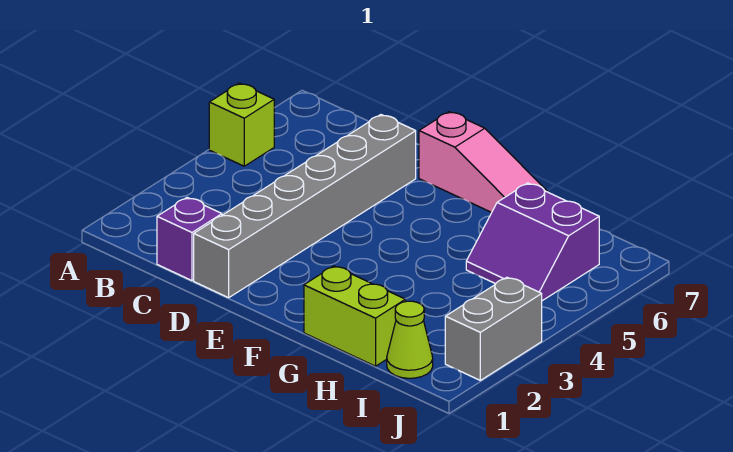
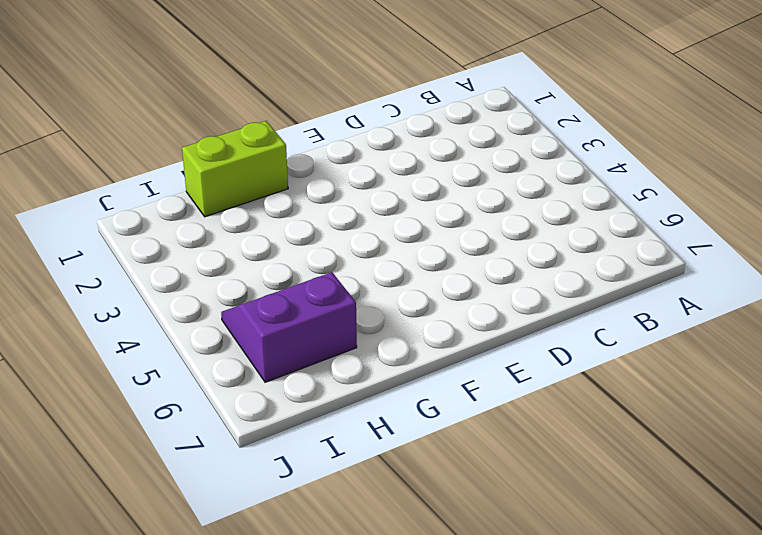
none -> lime brick A5 level 1
none -> purple brick C1 level 1

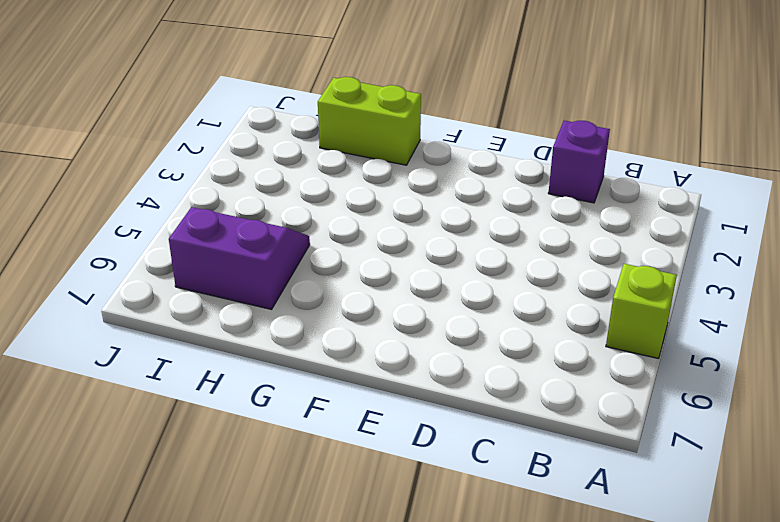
none -> grey brick D1:D6 level 1
none -> pink slope E7:G7 level 1 top E

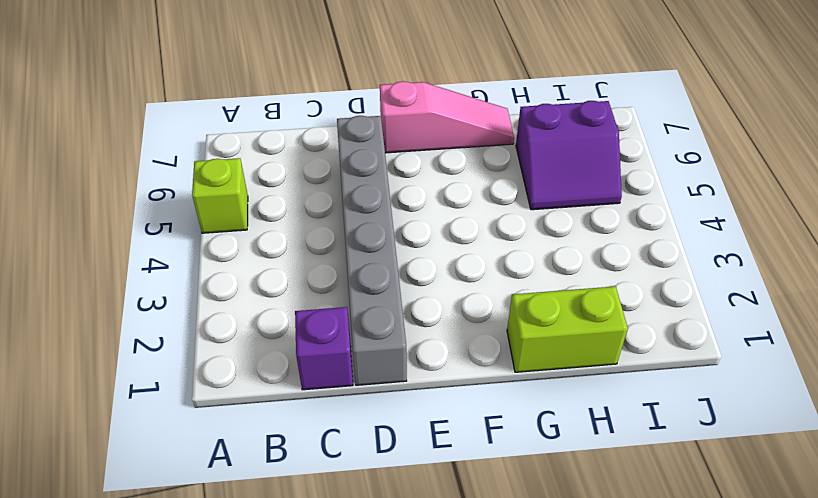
none -> lime cone I1 level 1
none -> grey brick J2:J3 level 1

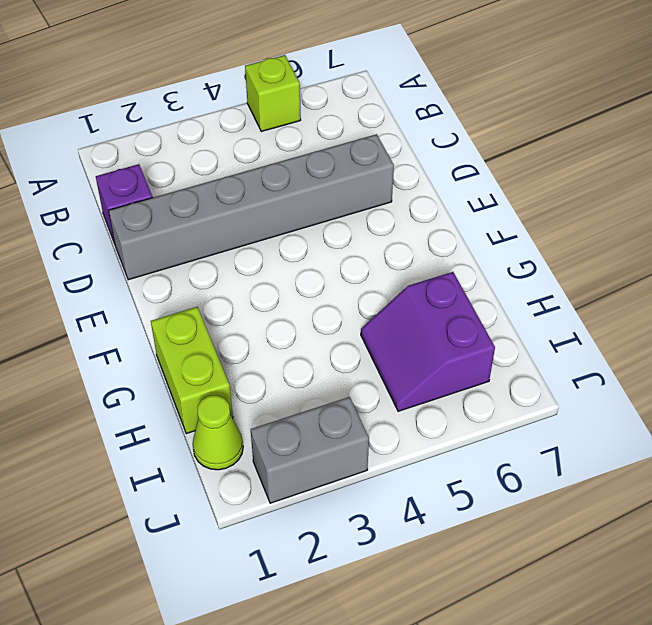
none -> pink slope E7:G7 level 1 top E

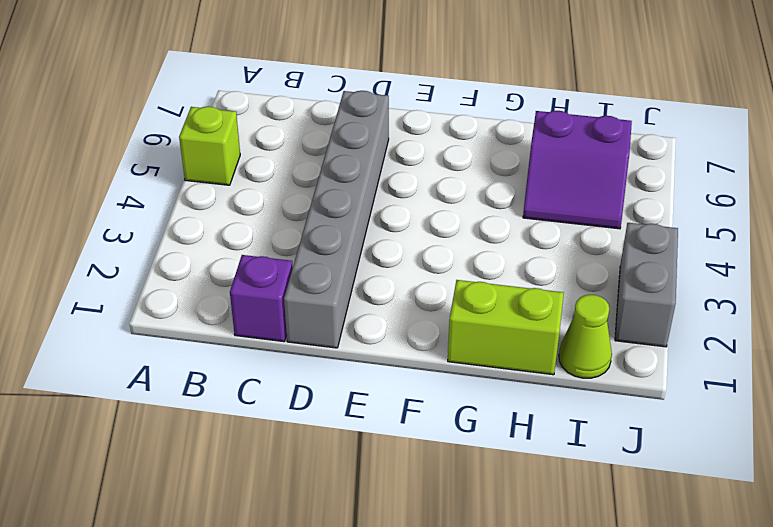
none -> pink slope E7:G7 level 1 top E

